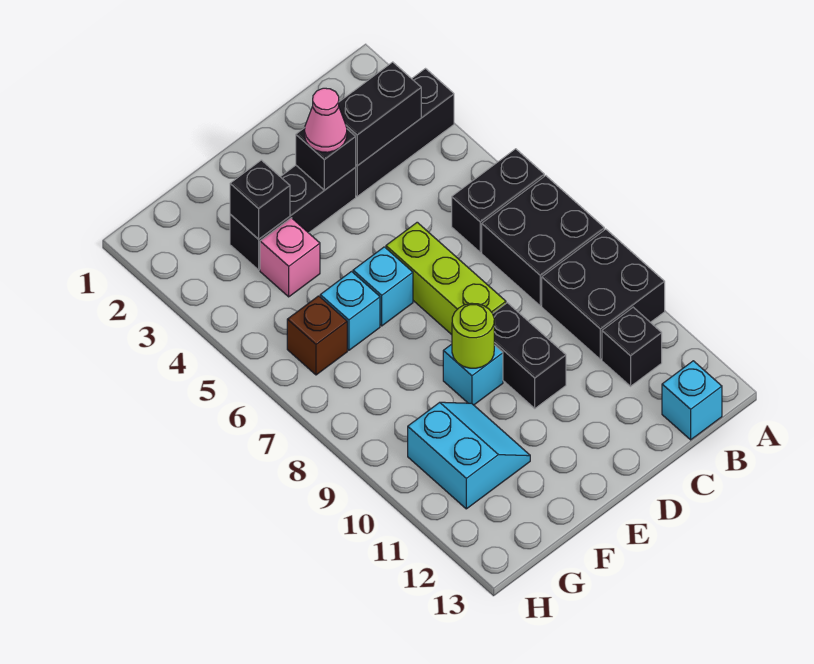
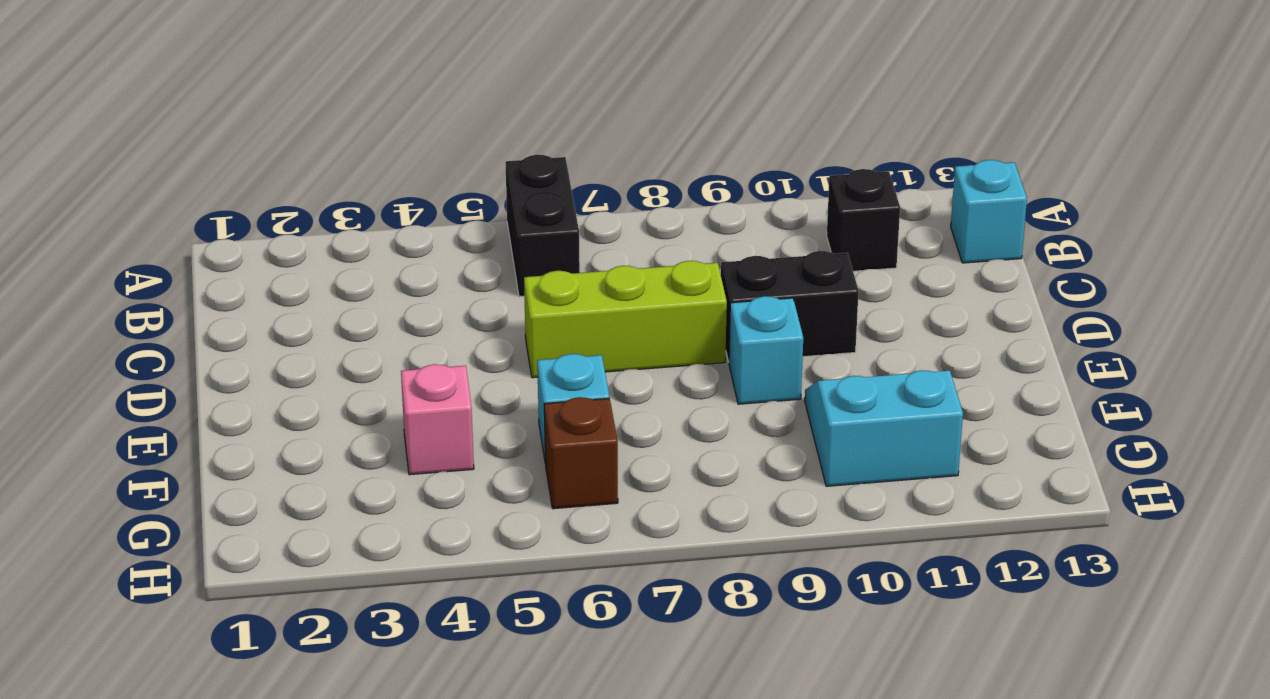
none -> black brick A3:C3 level 1
none -> black brick A7:B8 level 1
none -> black brick A9:B10 level 1

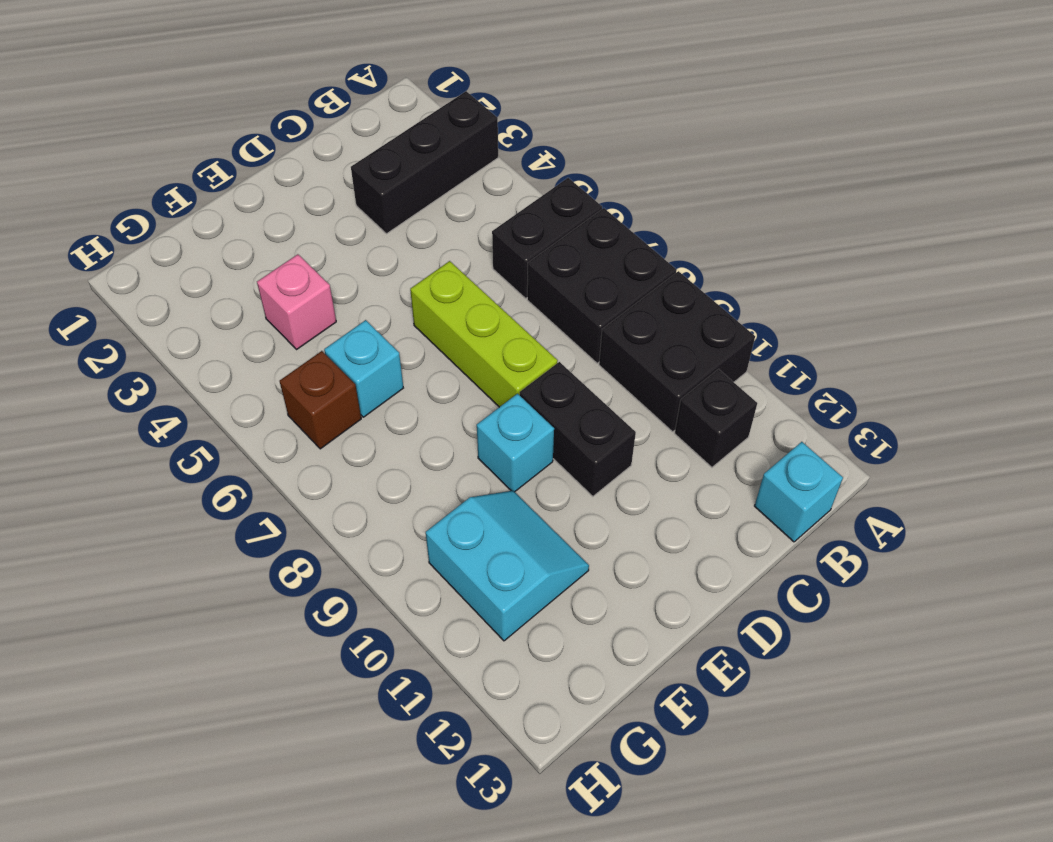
none -> black brick D3:F3 level 1
none -> cyan brick E6 level 1
none -> black brick B3:C3 level 2

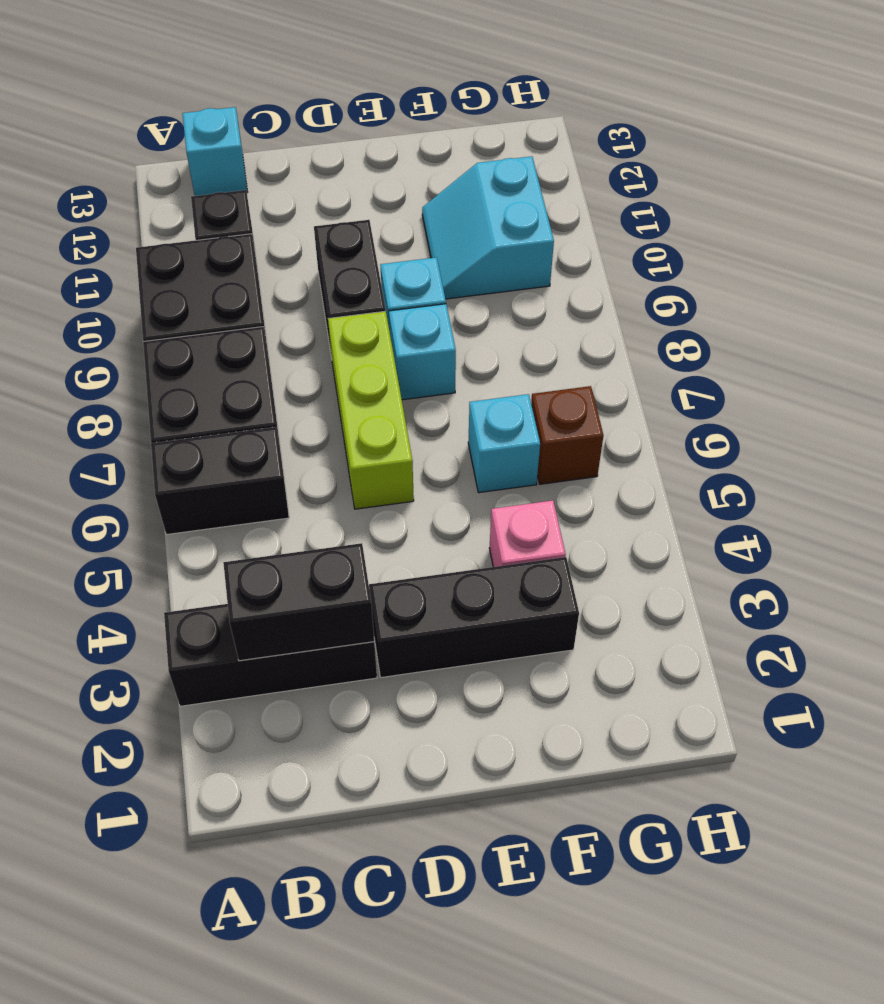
cyan brick E8 level 1 -> cyan brick E6 level 1
none -> black brick D3 level 2
none -> lime round brick E9 level 2
none -> black brick F3 level 2

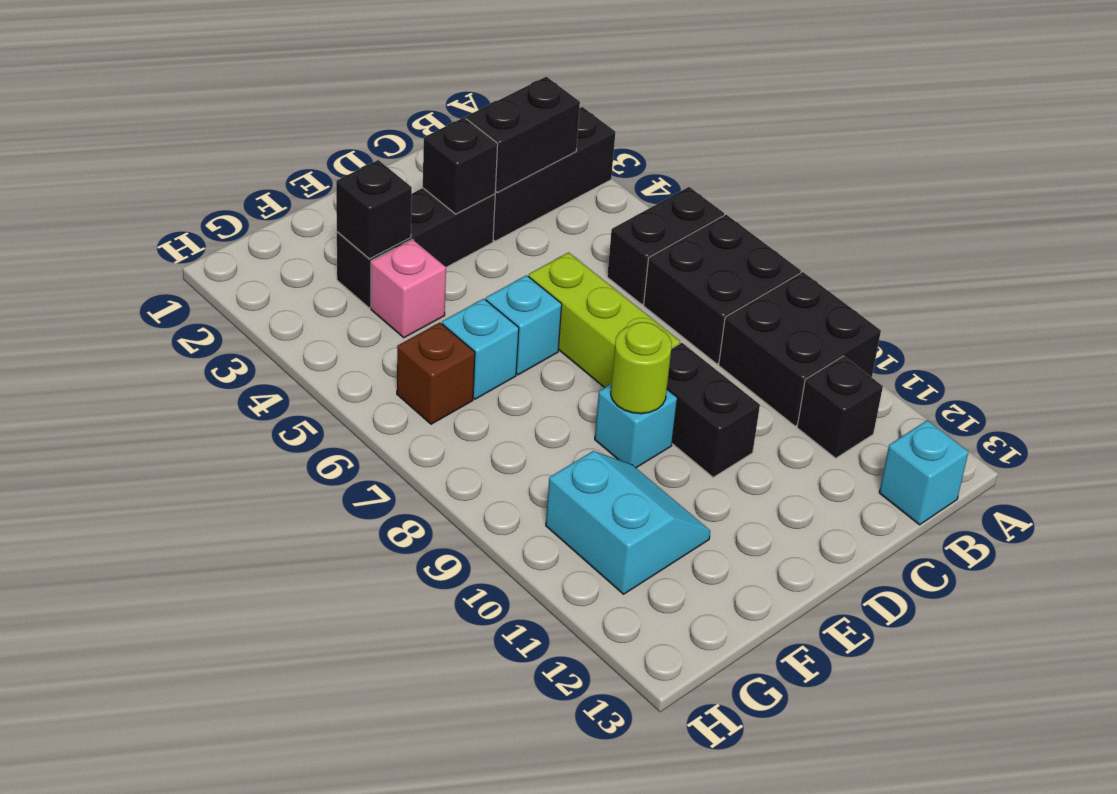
none -> pink cone D3 level 3

